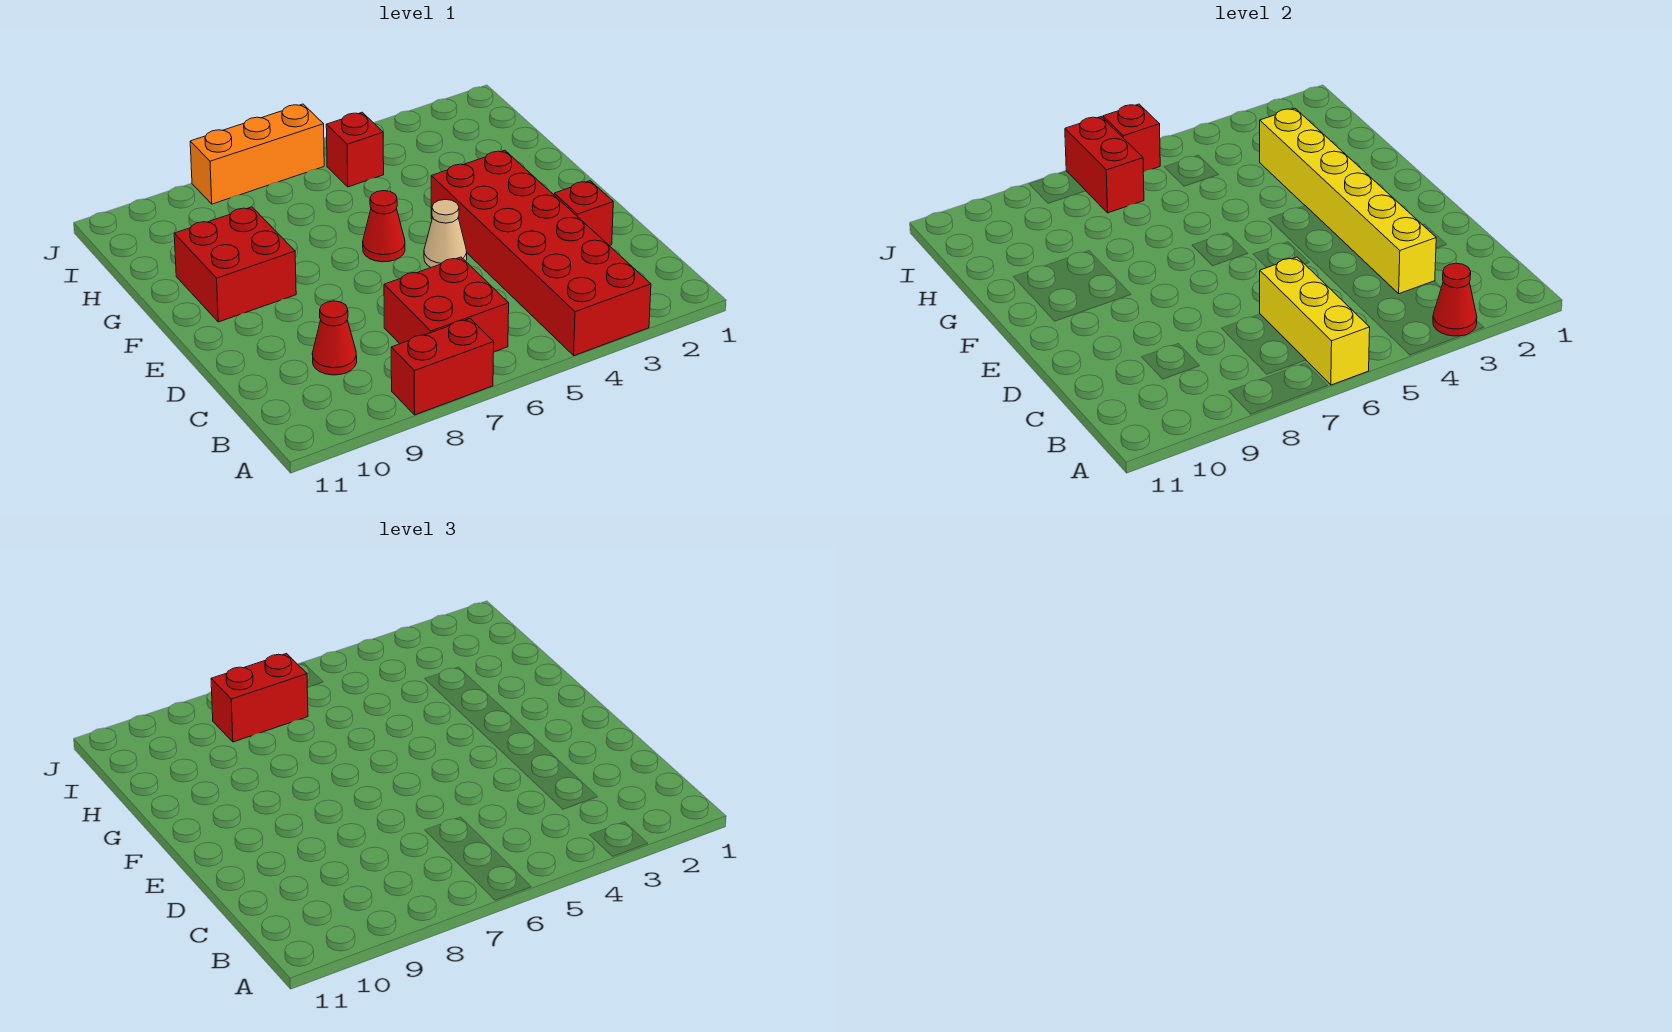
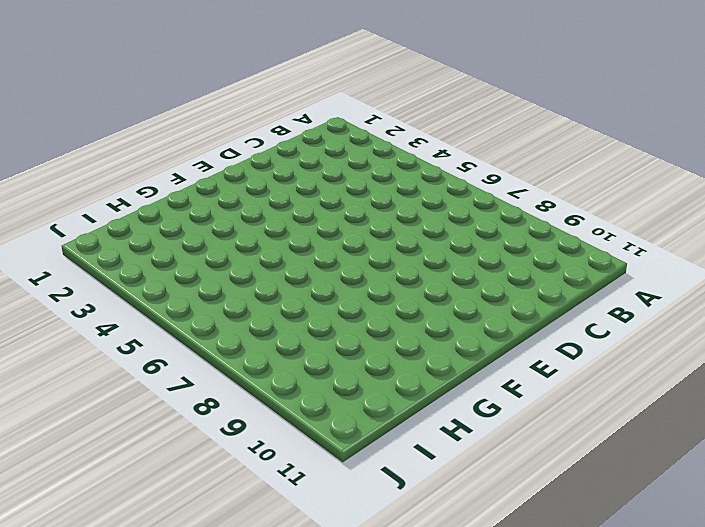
none -> red brick A3:F4 level 1
none -> red brick A7:A8 level 1
none -> red brick B6:C7 level 1

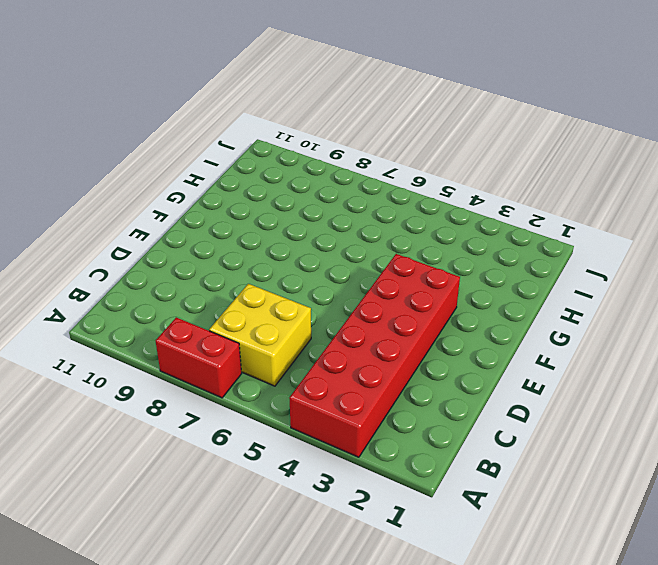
yellow brick B6:C7 level 1 -> red brick B6:C7 level 1
none -> red cone C9 level 1
none -> red brick D2 level 1
none -> tan cone E5 level 1

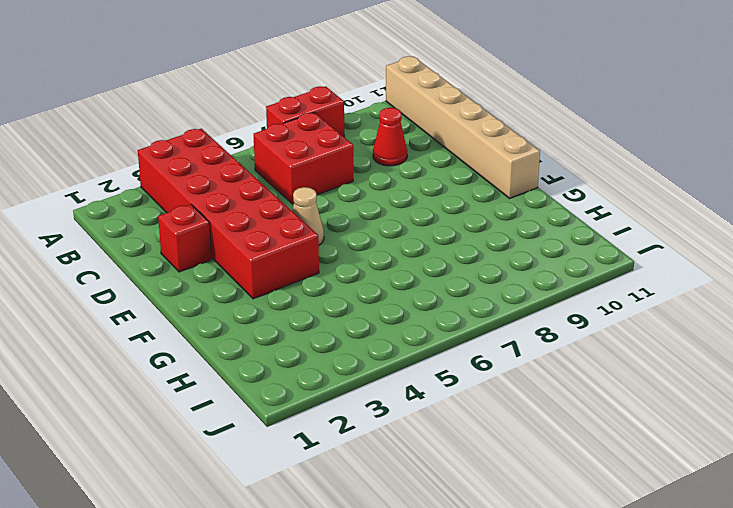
tan brick A11:F11 level 1 -> none
none -> red cone F6 level 1
none -> red brick F9:G10 level 1
none -> red brick I5 level 1

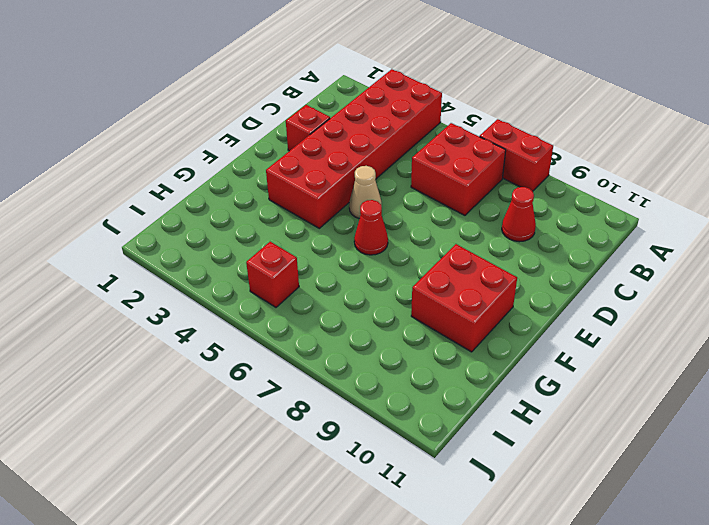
none -> orange brick J6:J8 level 1
none -> red cone A3 level 2
none -> yellow brick A6:C6 level 2

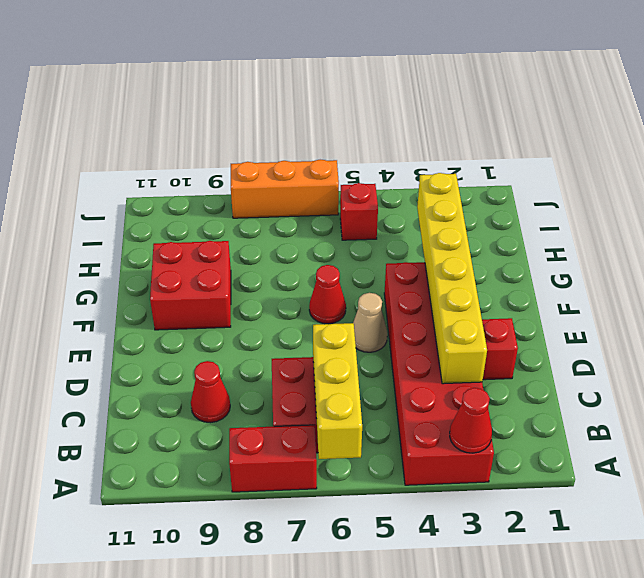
none -> red brick I7:J7 level 2
none -> red brick J6 level 2
none -> red brick I7:I8 level 3

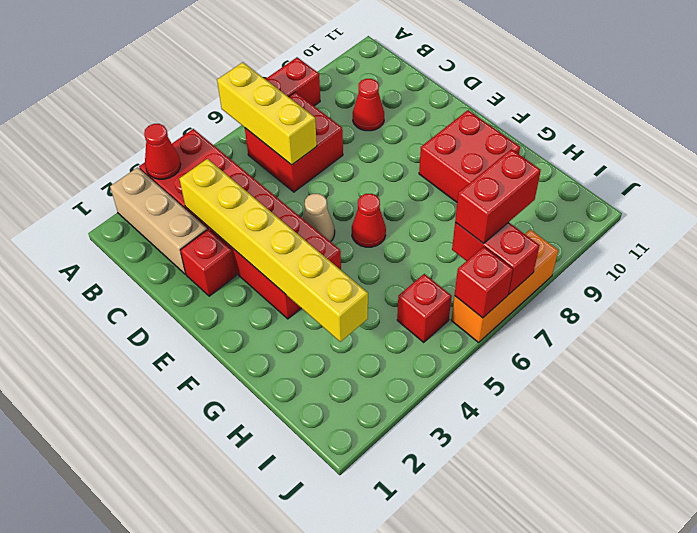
tan brick A2:C2 level 1 -> none

